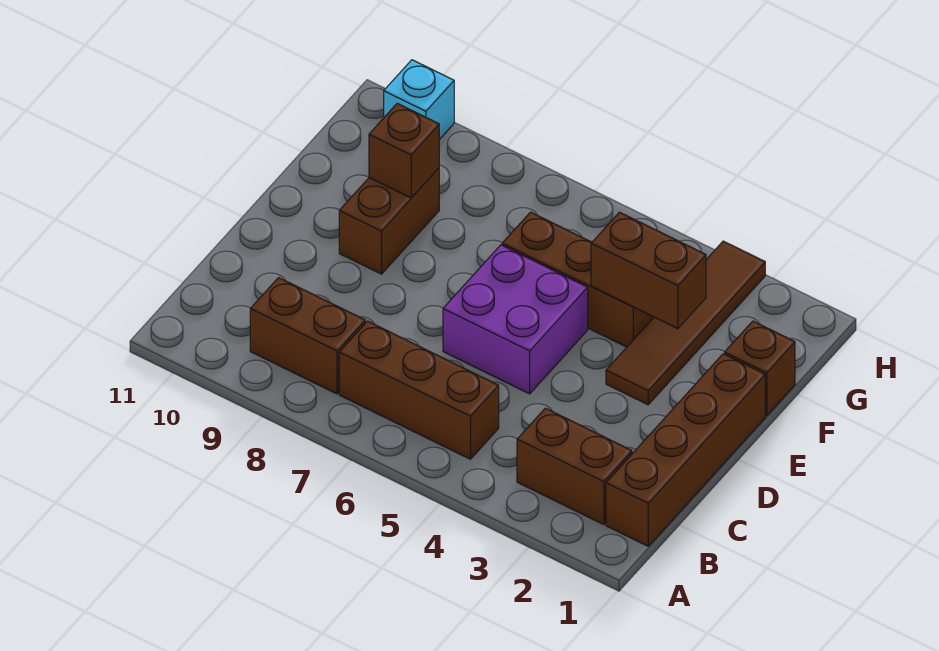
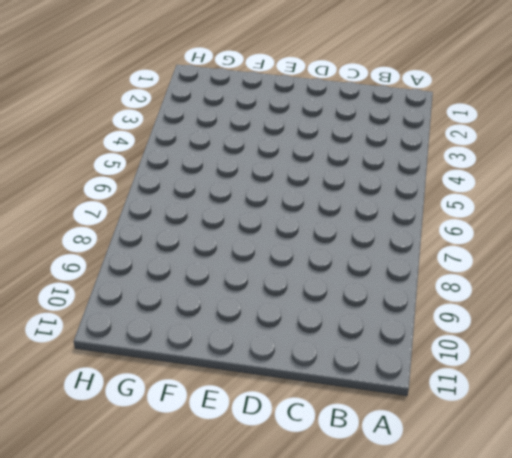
none -> brown brick B1:E1 level 1
none -> brown brick B2:B3 level 1
none -> brown brick B5:B7 level 1

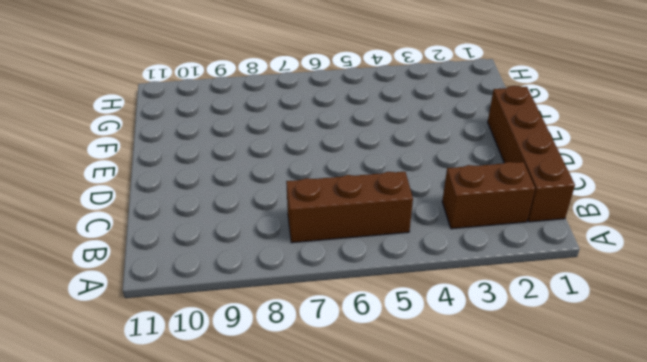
none -> brown brick B8:B9 level 1
none -> purple brick D5:E6 level 1
none -> brown tile E3:H3 level 1

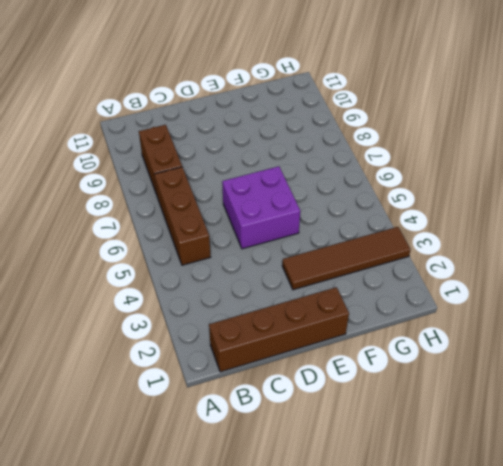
none -> brown brick B2:B3 level 1
none -> brown brick E9:F9 level 1
none -> brown brick F1 level 1

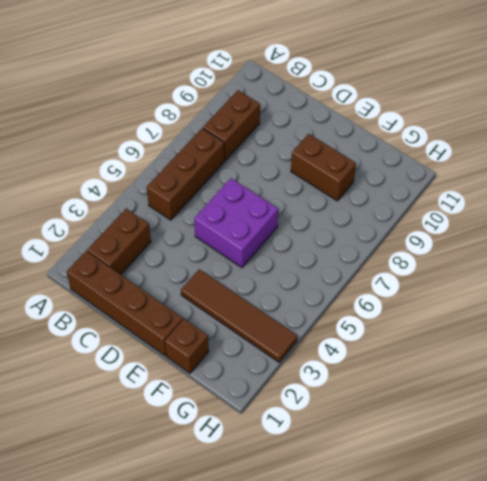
none -> brown brick F4:F6 level 1
none -> cyan brick H10 level 1
none -> brown brick F3:F4 level 2

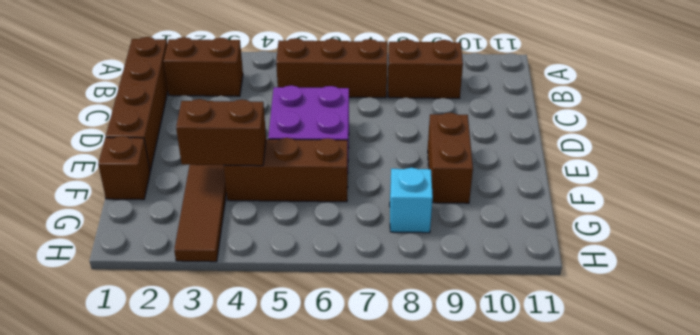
cyan brick G8 level 1 -> cyan brick H10 level 1
none -> brown brick F9 level 2

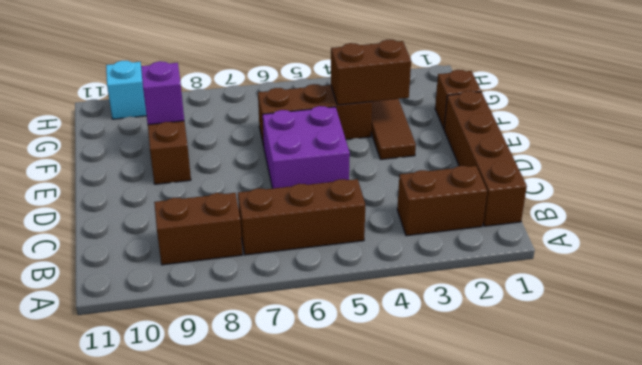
purple brick F9 level 2 -> brown brick F9 level 2

